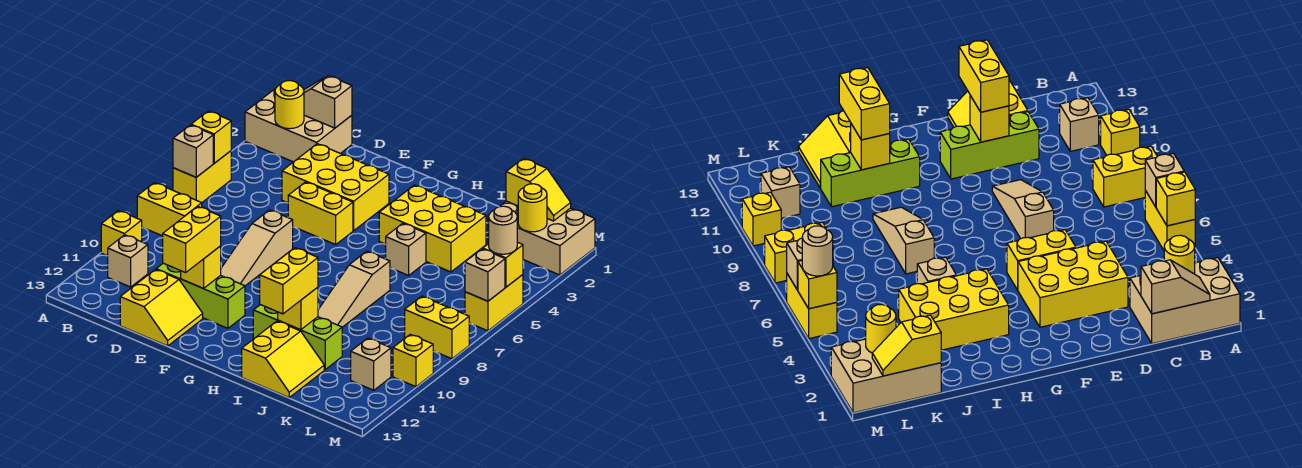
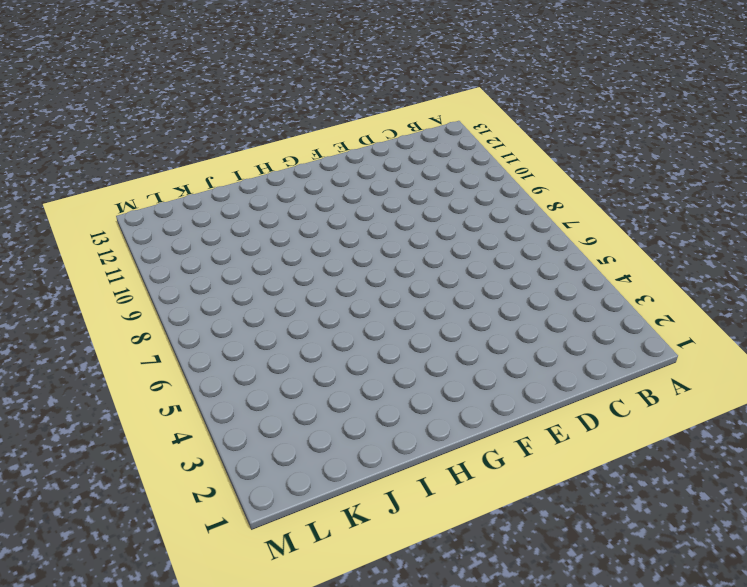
none -> tan brick A1:C2 level 1
none -> yellow brick A5:A6 level 1
none -> yellow brick A8:B8 level 1
none -> yellow brick A10 level 1

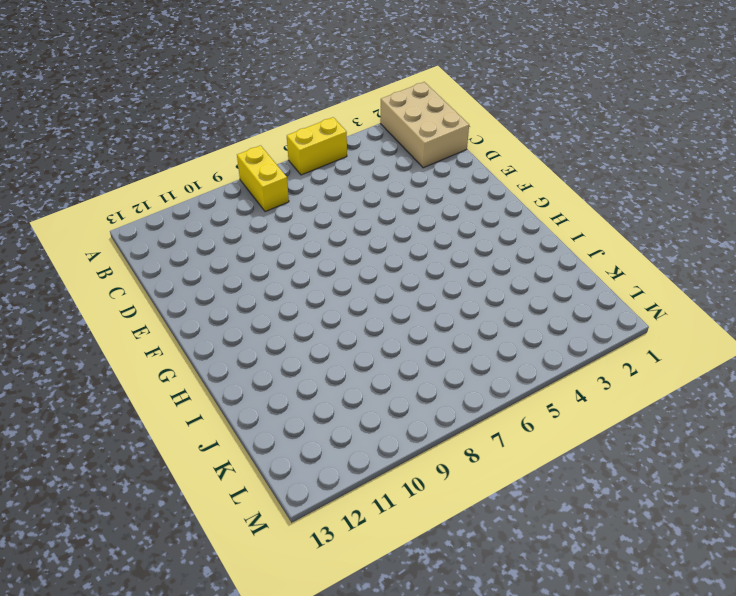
none -> yellow brick A10 level 1
none -> tan brick B11 level 1
none -> yellow brick D3:F4 level 1
none -> lime brick D11:F11 level 1

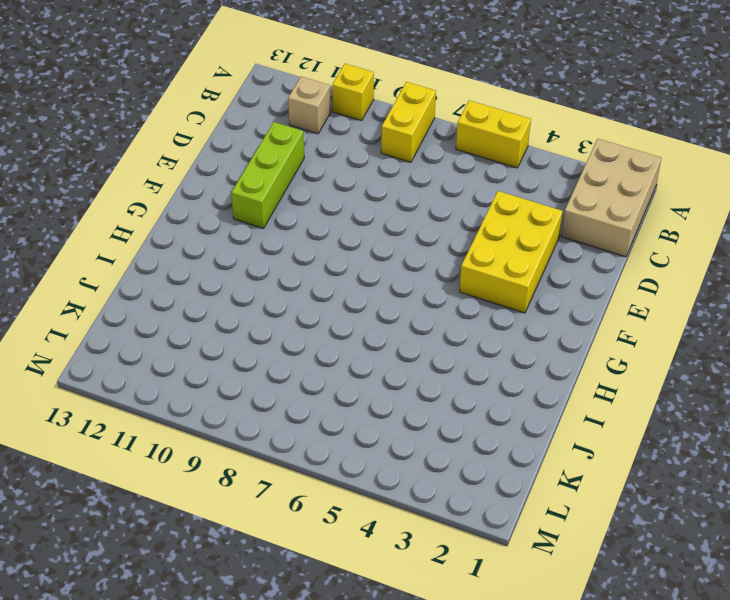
none -> yellow slope D12:E13 level 1 top D
none -> yellow brick E5:F5 level 1
none -> tan slope E7:E9 level 1 top 7
none -> yellow brick H3:J4 level 1

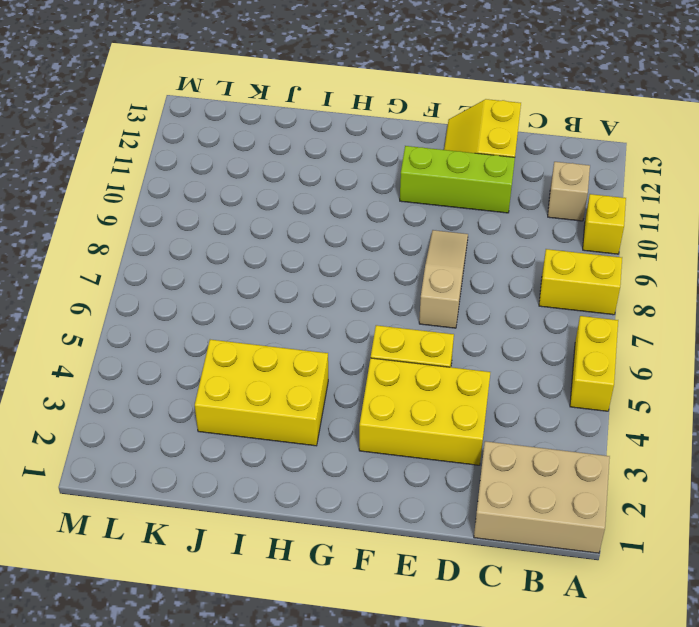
none -> lime brick H11:J11 level 1
none -> tan brick I5 level 1
none -> tan slope I7:I9 level 1 top 7
none -> yellow slope I12:J13 level 1 top I

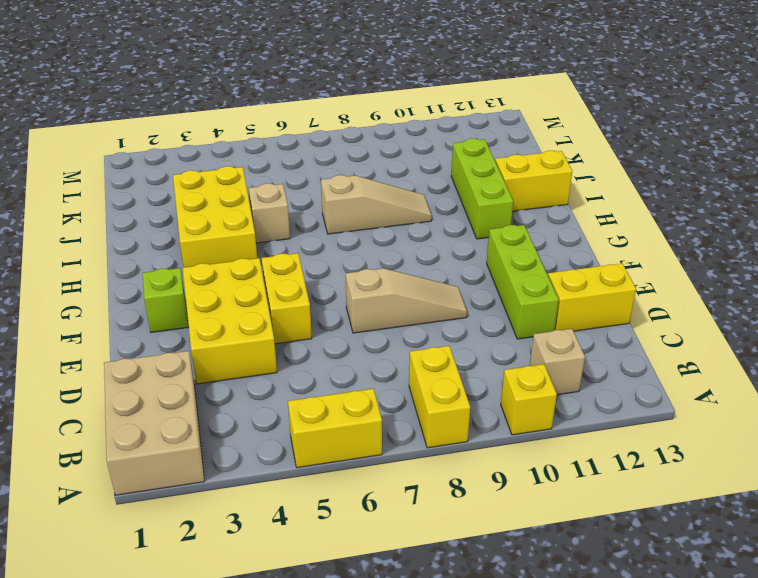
lime brick F2 level 1 -> none
none -> tan brick K1:M2 level 1
none -> yellow brick L8:M8 level 1
none -> tan brick L11 level 1
none -> yellow brick M5:M6 level 1

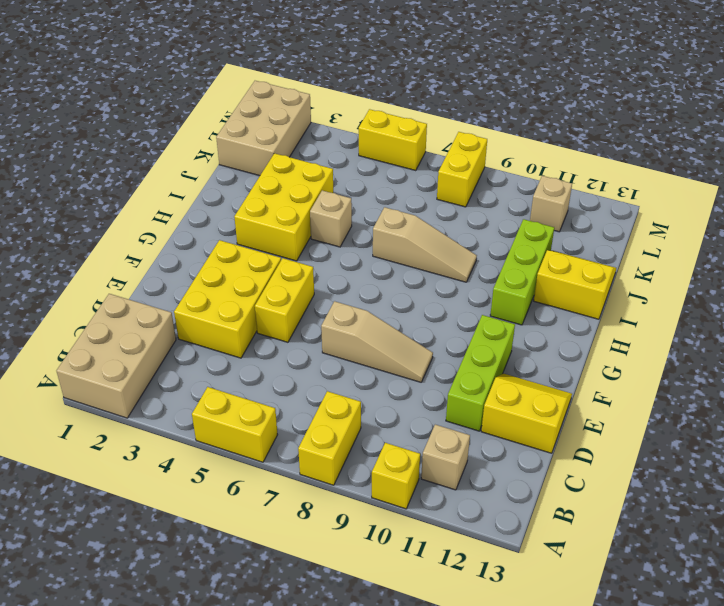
none -> yellow brick M10 level 1
none -> yellow brick A5 level 2
none -> tan brick A6 level 2
none -> tan slope B1:C1 level 2 top C

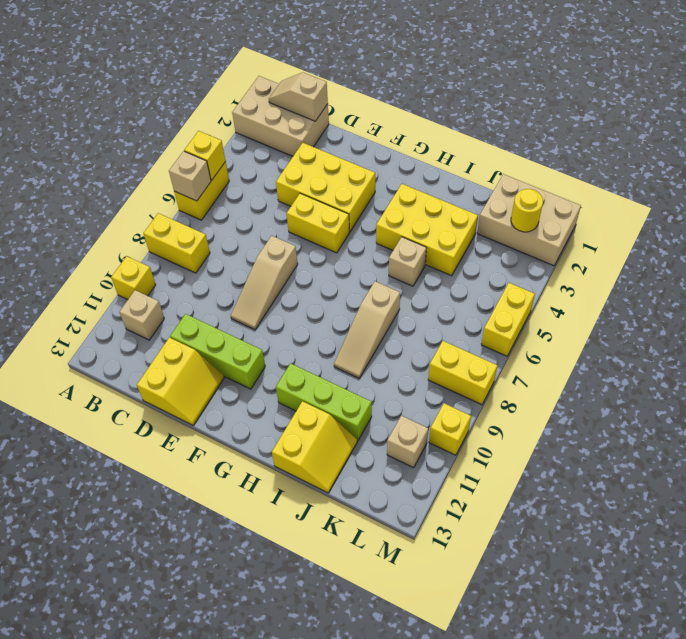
none -> yellow round brick B2 level 2
none -> yellow brick E11 level 2
none -> yellow brick I11 level 2
none -> yellow slope K1:L1 level 2 top K

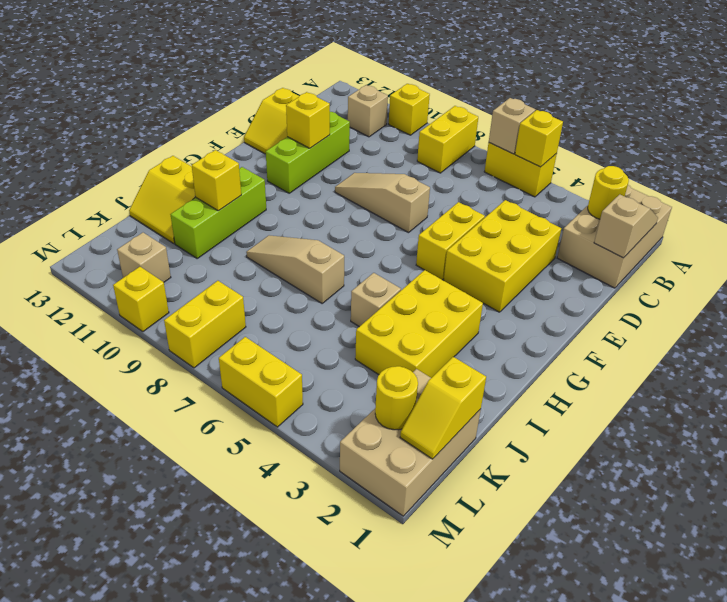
none -> yellow brick M5 level 2
none -> tan brick M6 level 2
none -> yellow brick E11:E12 level 3
none -> yellow brick I11:I12 level 3

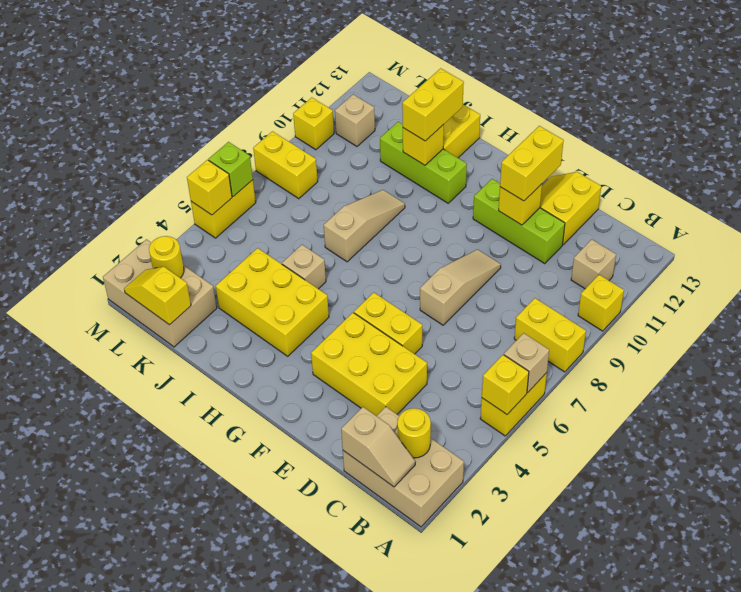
lime brick M6 level 2 -> tan brick M6 level 2
none -> tan round brick M5 level 3

